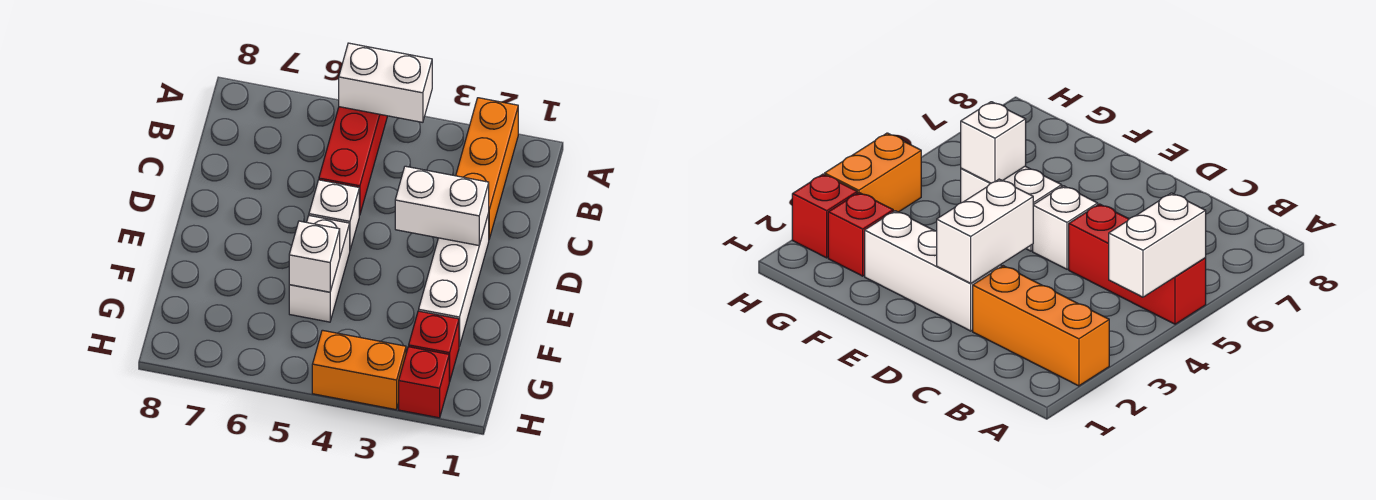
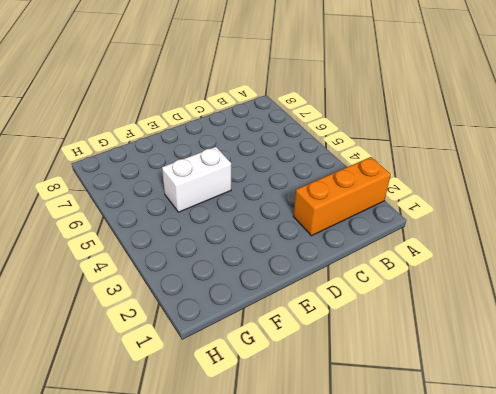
none -> red brick A5:C5 level 1
none -> white brick D2:F2 level 1

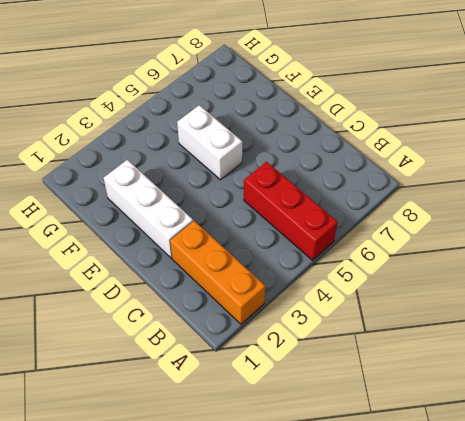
none -> white brick D5 level 1
none -> red brick G2 level 1

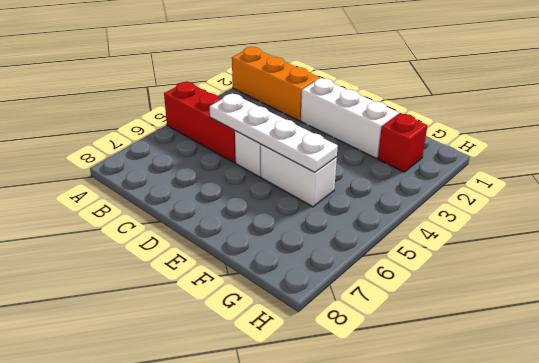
white plate C5:F5 level 2 -> white brick F5 level 2
none -> red brick H2 level 1
none -> orange brick H3:H4 level 1

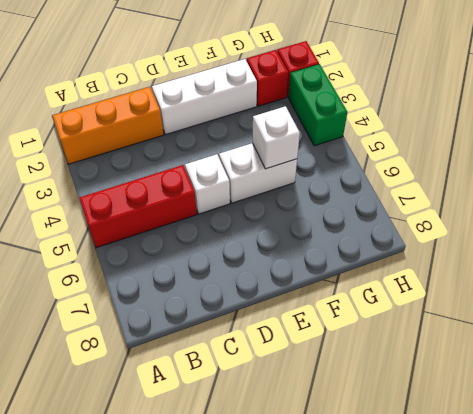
green brick H3:H4 level 1 -> orange brick H3:H4 level 1
none -> white brick A4:A5 level 2
none -> white brick D2:D3 level 2

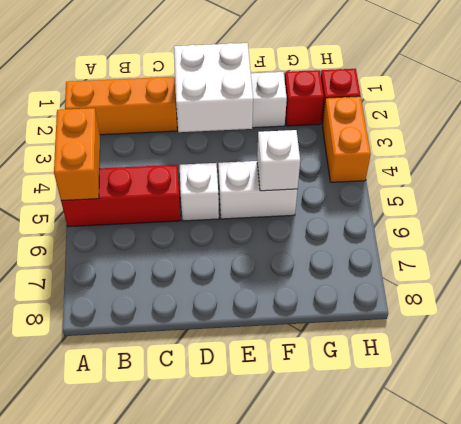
orange brick A4:A5 level 2 -> white brick A4:A5 level 2
white brick D2:E3 level 2 -> white brick D2:D3 level 2

